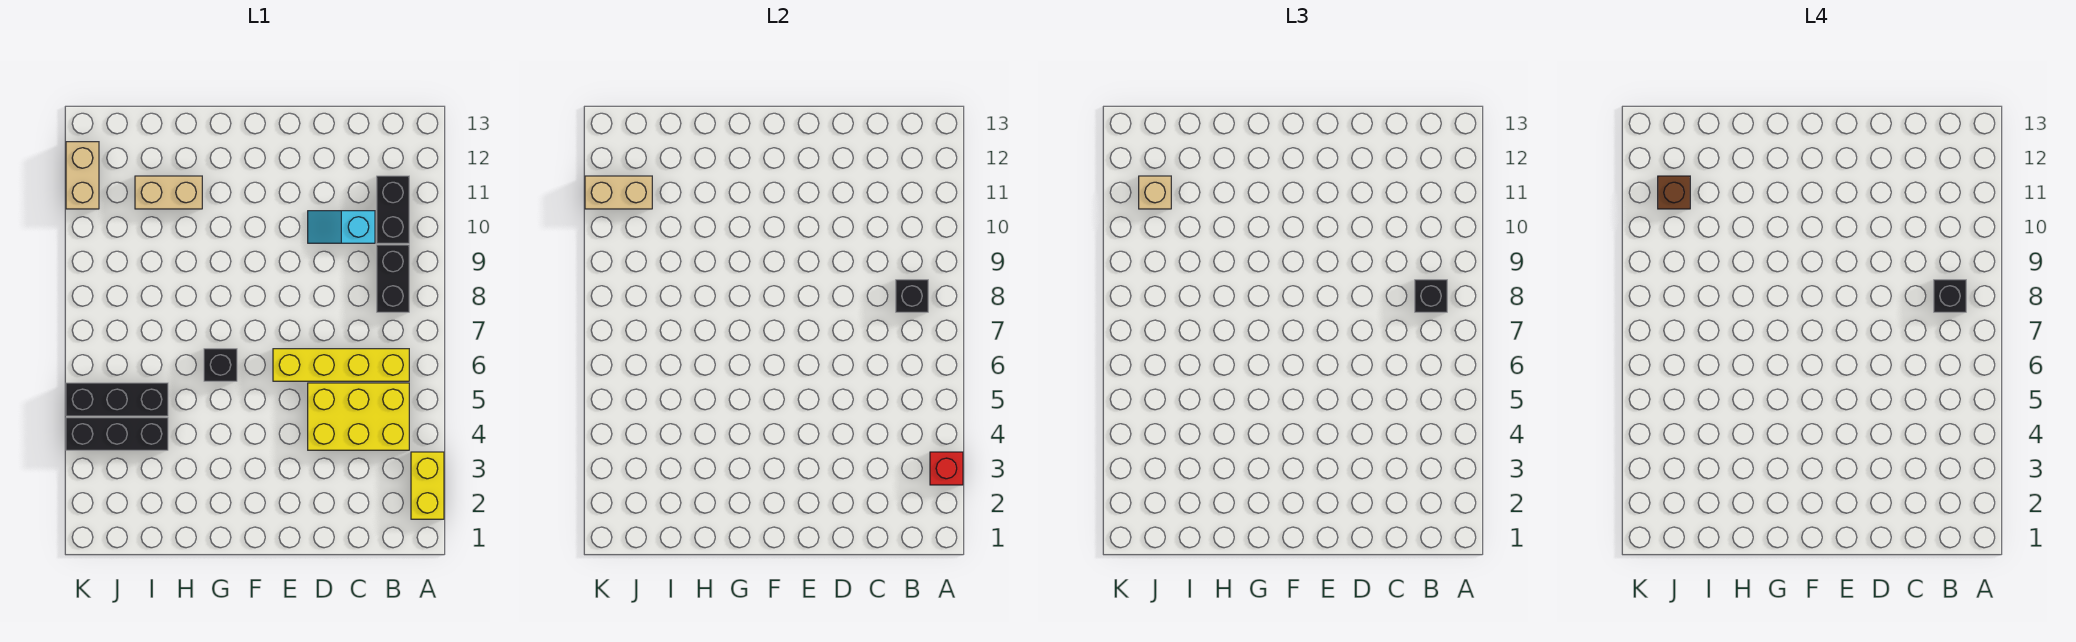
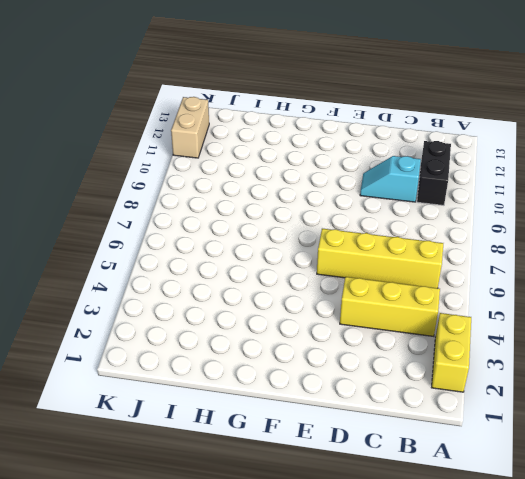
yellow brick B4:D4 level 1 -> yellow brick B4:D5 level 1
none -> black brick B8:B9 level 1
none -> black brick G6 level 1
none -> tan brick H11:I11 level 1

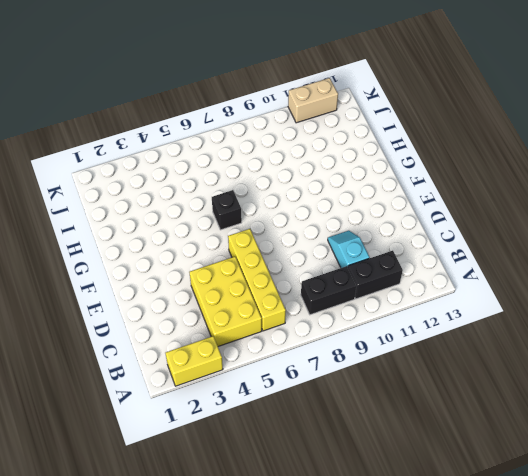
none -> tan brick H11:I11 level 1
none -> black brick I4:K4 level 1
none -> black brick I5:K5 level 1

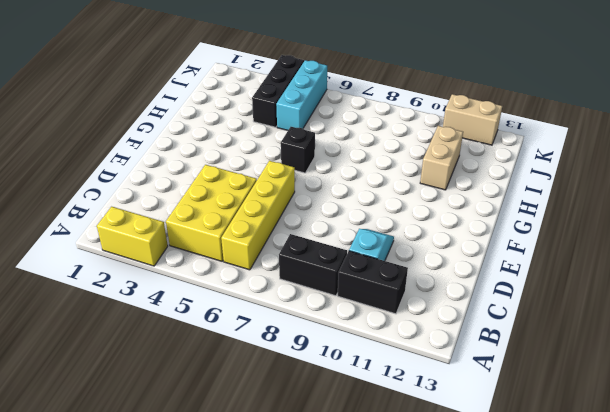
cyan brick I5:K5 level 1 -> black brick I5:K5 level 1
none -> red brick A3 level 2
none -> black brick B8 level 2
none -> tan brick J11:K11 level 2

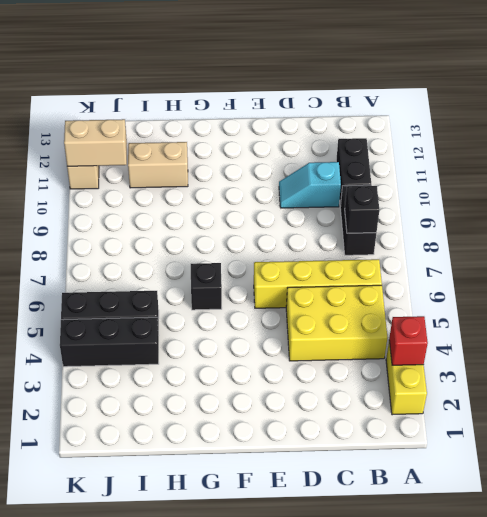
none -> black brick B8 level 3
none -> tan brick J11 level 3
none -> black brick B8 level 4

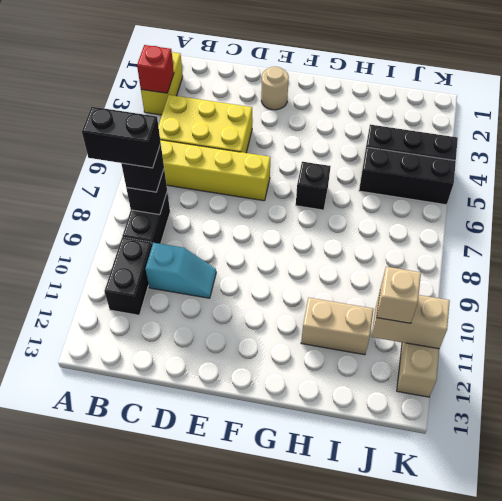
black brick A8:B8 level 4 -> black brick B8 level 4
tan round brick E2 level 1 -> none
none -> brown brick J11 level 4

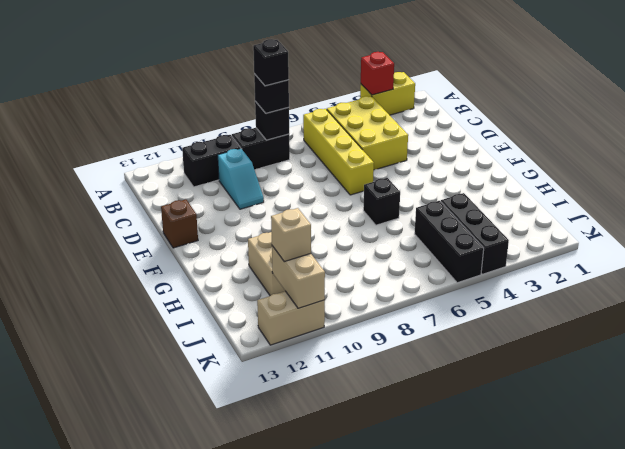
brown brick E13 level 1 -> brown brick J11 level 4

